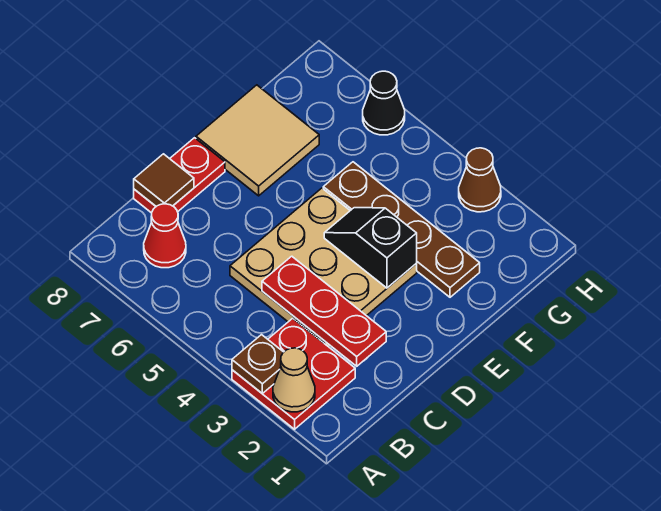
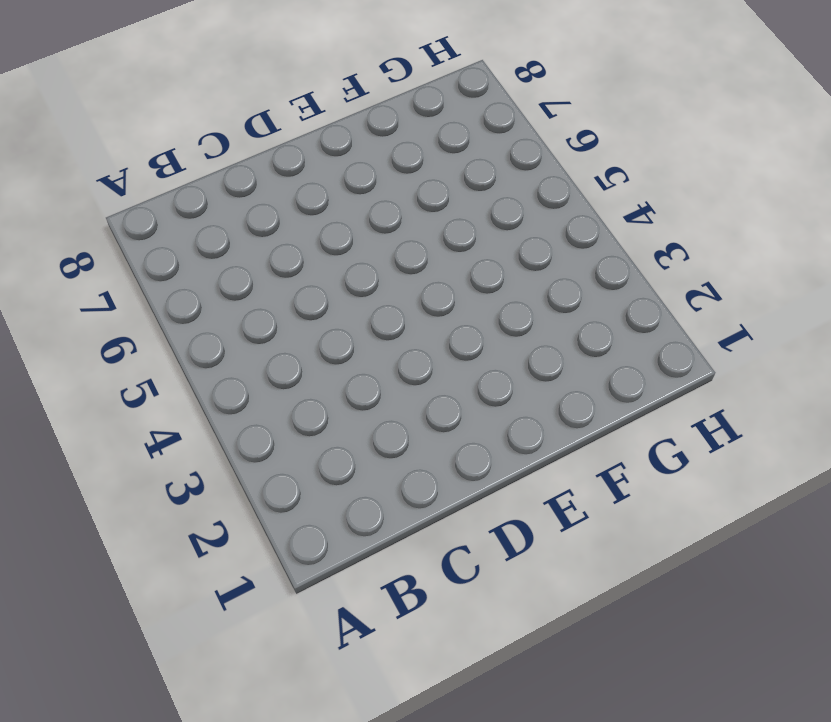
none -> red plate A2:B3 level 1
none -> red cone B7 level 1
none -> tan plate C3:E5 level 1

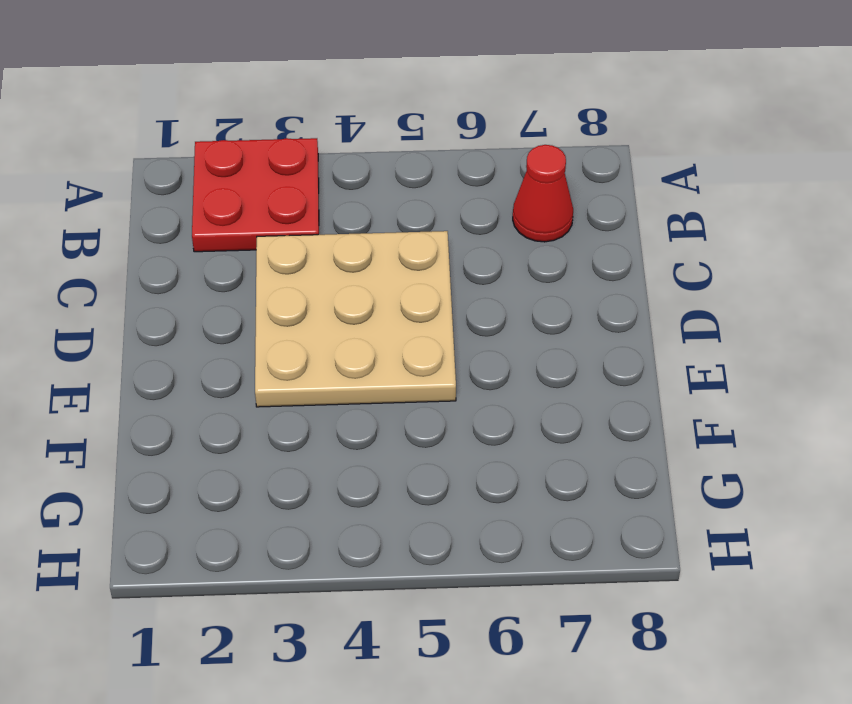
none -> red plate C8:D8 level 1
none -> tan tile E7:F8 level 1
none -> brown plate F2:F5 level 1

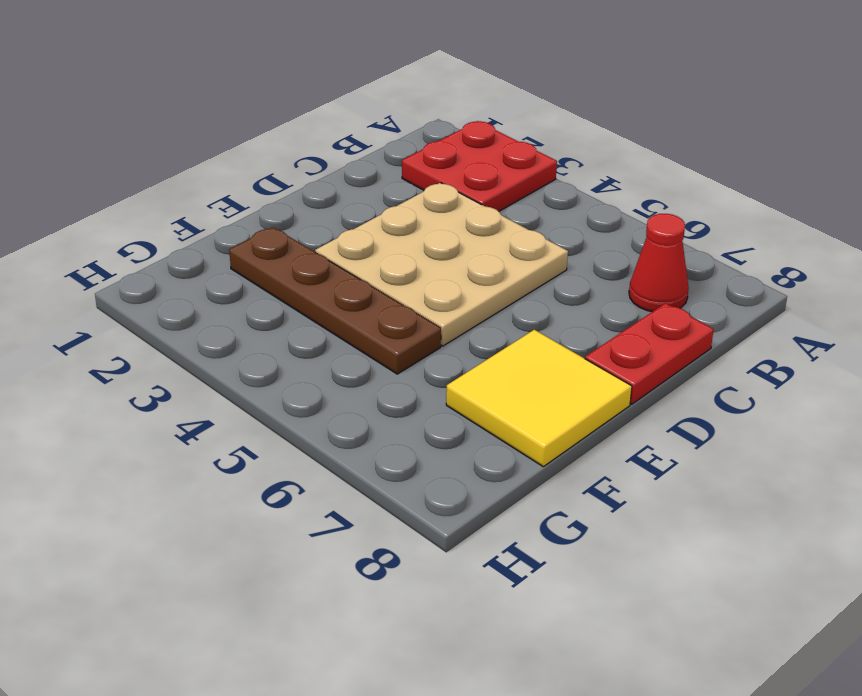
yellow tile E7:F8 level 1 -> tan tile E7:F8 level 1
none -> brown cone H3 level 1
none -> black cone H6 level 1
none -> tan cone A2 level 2

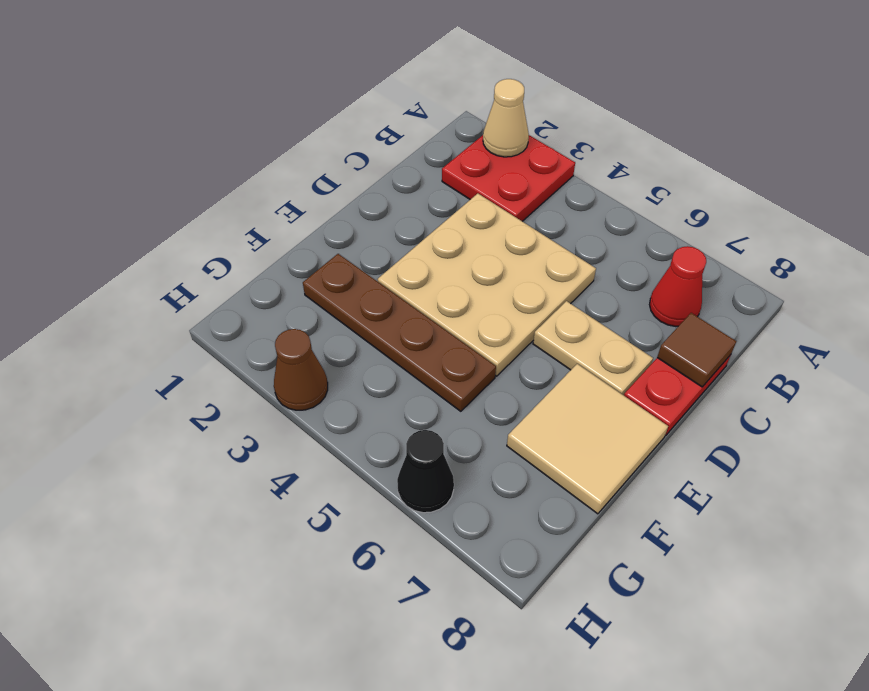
tan plate D6:D7 level 1 -> none
none -> brown plate A3 level 2
none -> red plate C2:C4 level 2
none -> black slope E3:E4 level 2 top 3

